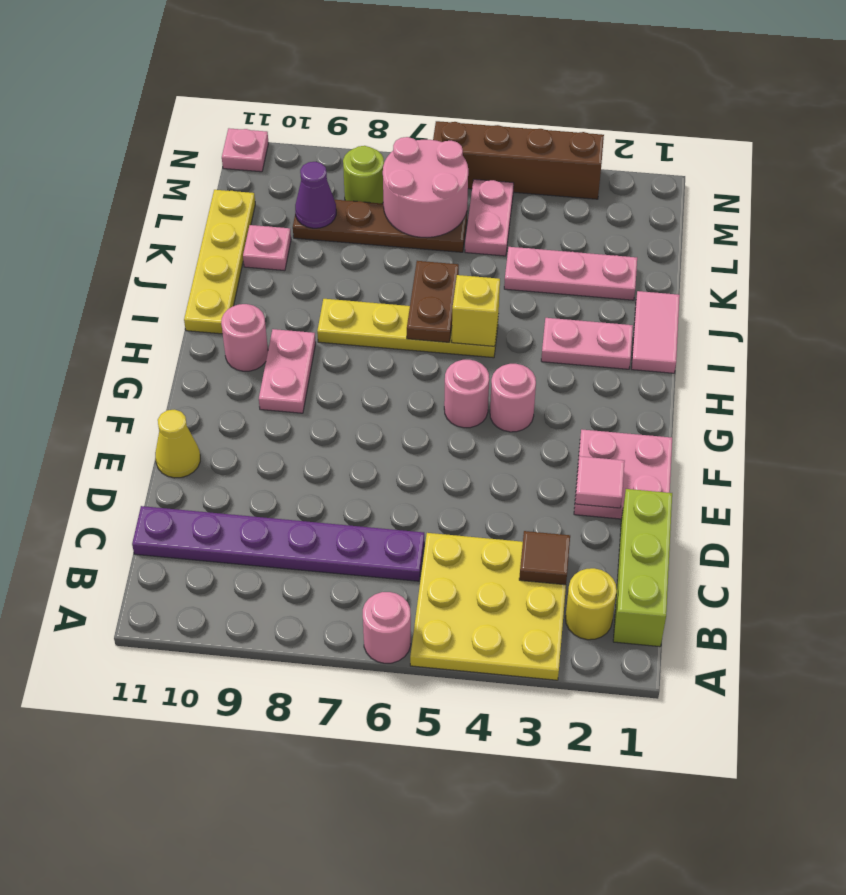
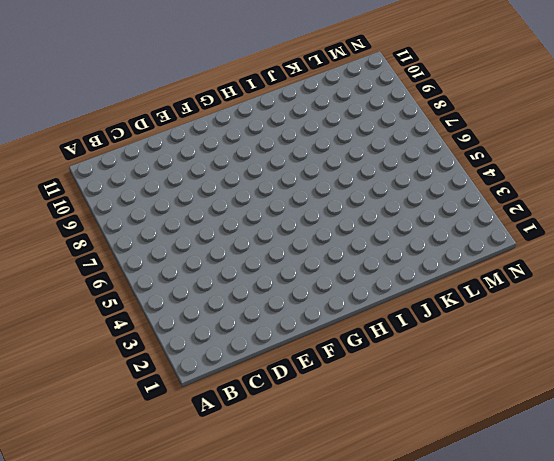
none -> yellow plate A3:C5 level 1
none -> pink round brick A6 level 1
none -> lime brick B1:D1 level 1

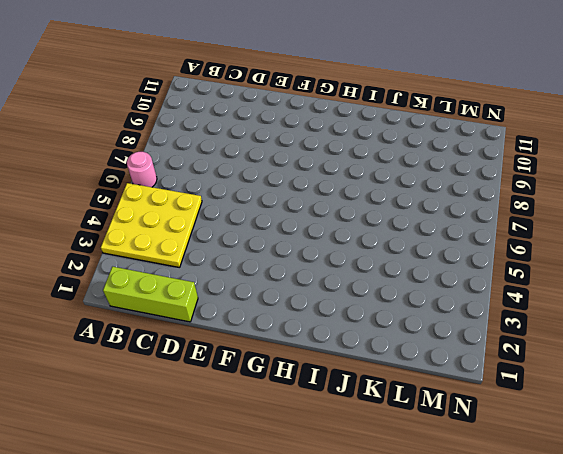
none -> yellow round brick B2 level 1
none -> purple plate C6:C11 level 1
none -> pink plate E1:F2 level 1

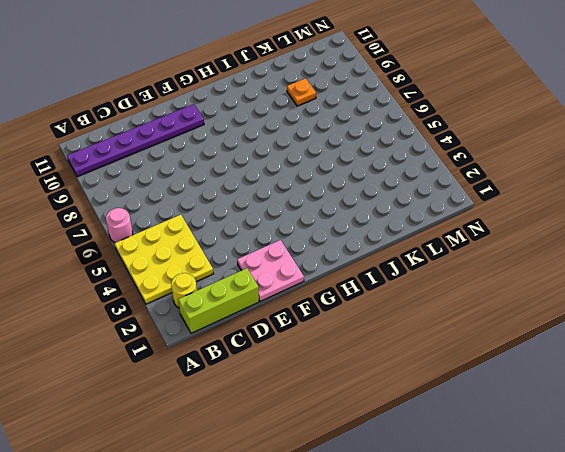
purple plate A10:F10 level 1 -> purple plate C6:C11 level 1
orange plate K9 level 1 -> none
none -> yellow cone E11 level 1
none -> pink round brick G4 level 1
none -> pink round brick G5 level 1

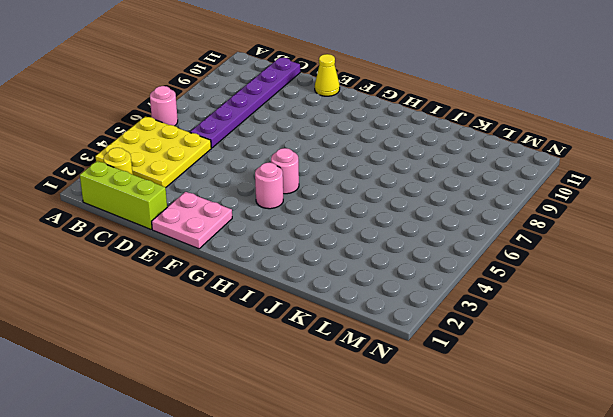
none -> pink plate G9:H9 level 1
none -> pink round brick H10 level 1
none -> pink tile I1:J1 level 1

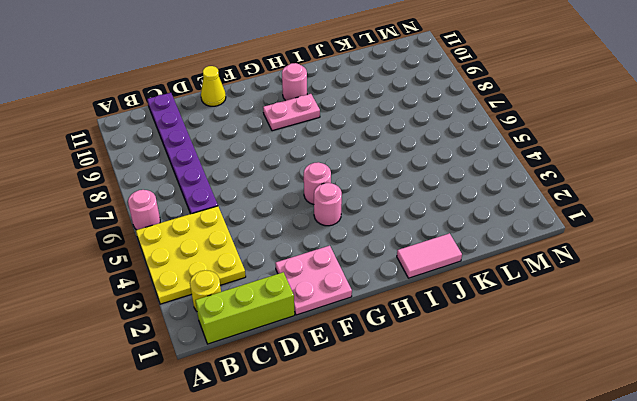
none -> pink plate I2:I3 level 1
none -> yellow plate I5:I8 level 1
none -> yellow plate I11:L11 level 1

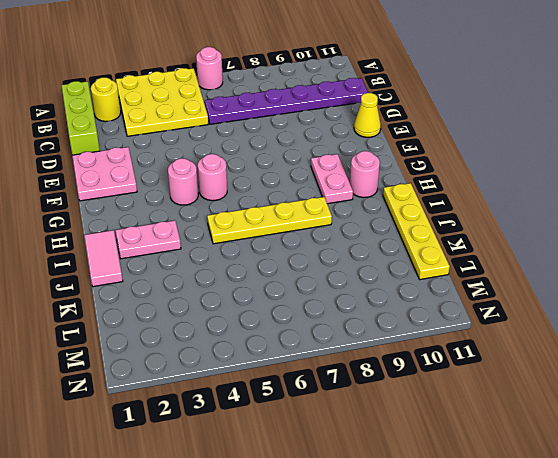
none -> pink plate K2:K4 level 1
none -> pink plate K10 level 1
none -> pink plate L5:M5 level 1

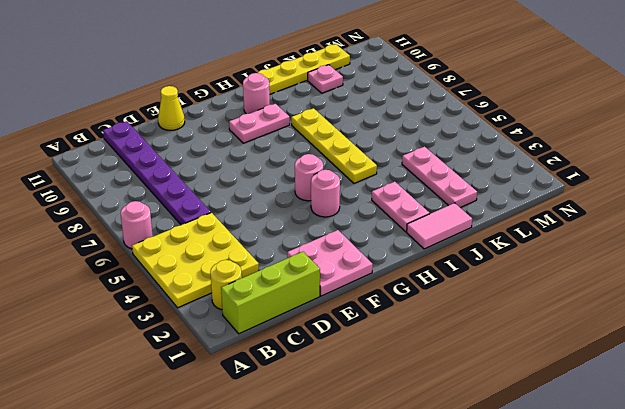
none -> pink plate L5:M5 level 1
none -> brown plate L6:L9 level 1
none -> lime round brick M8 level 1

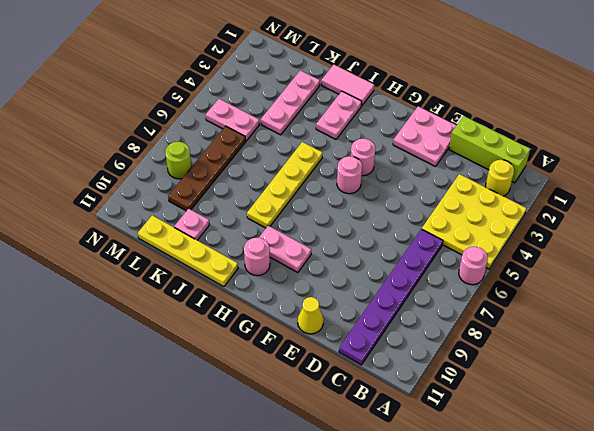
none -> brown brick N3:N6 level 1
none -> pink plate N11 level 1
none -> brown tile C3 level 2

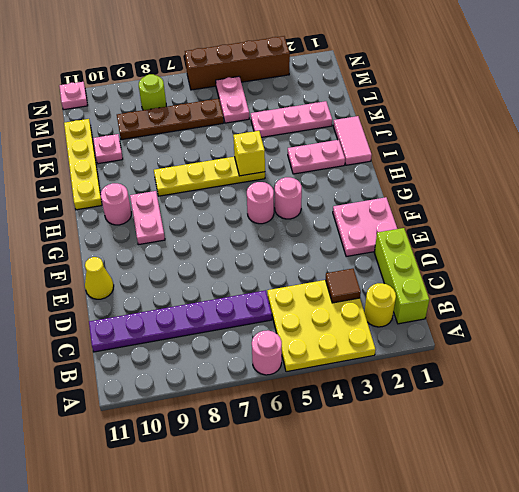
none -> pink tile E2 level 2
none -> brown plate I6:J6 level 2
none -> pink round brick L6:M7 level 2

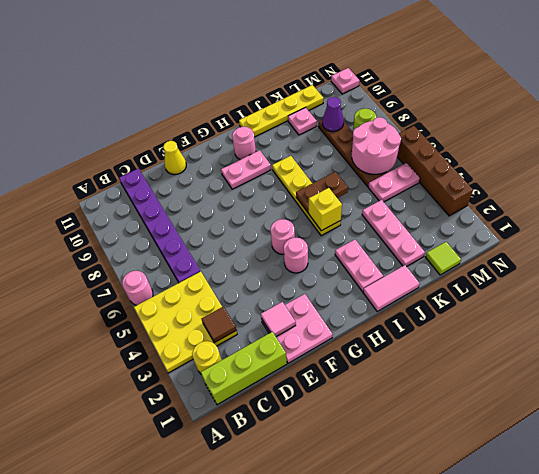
lime tile L1 level 1 -> none

